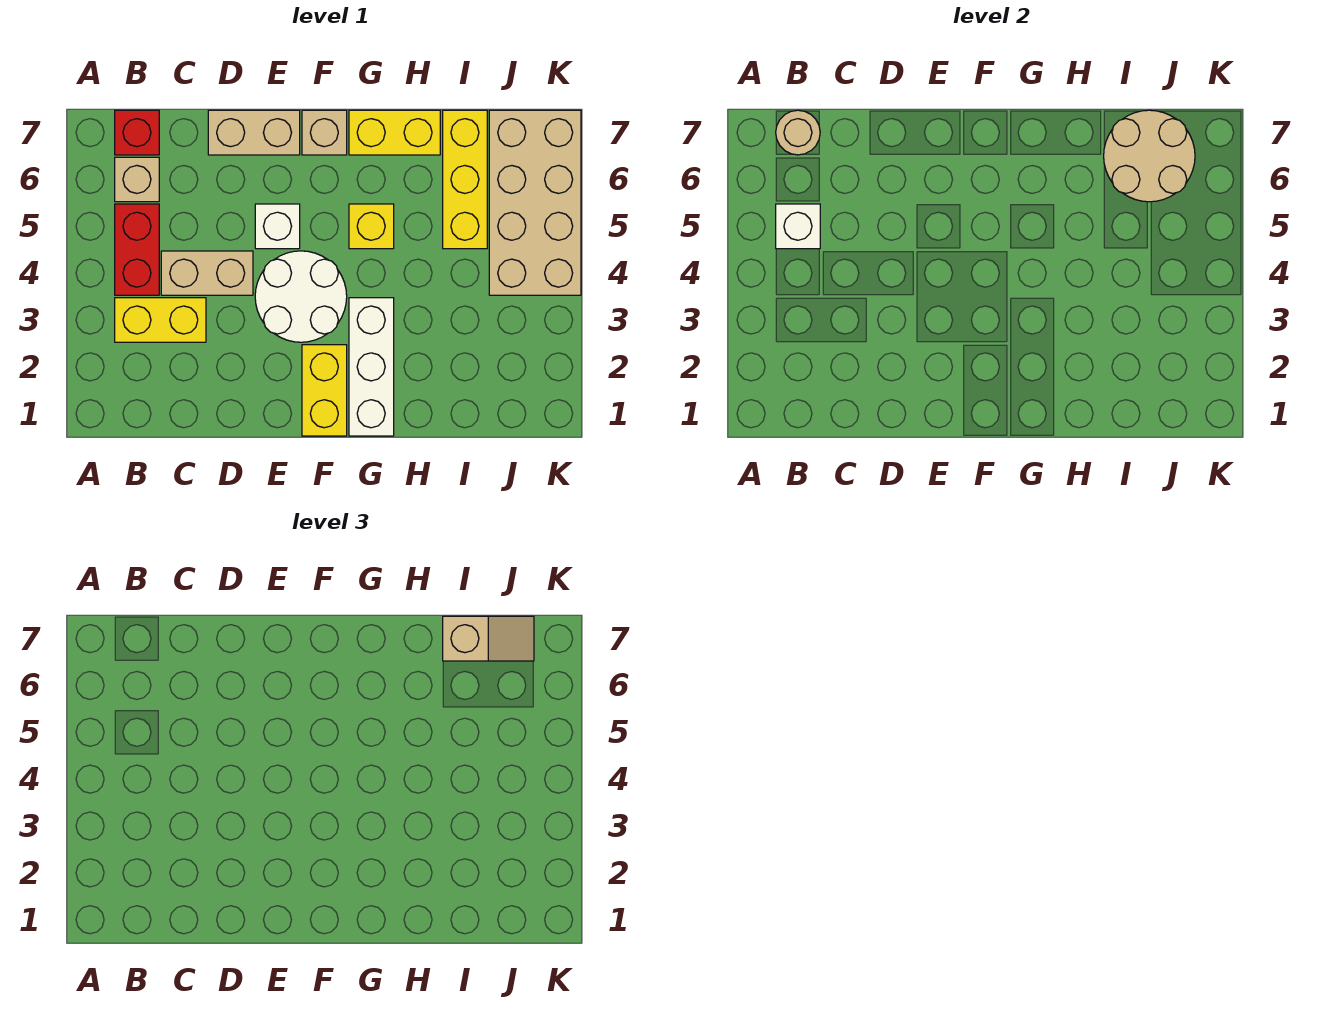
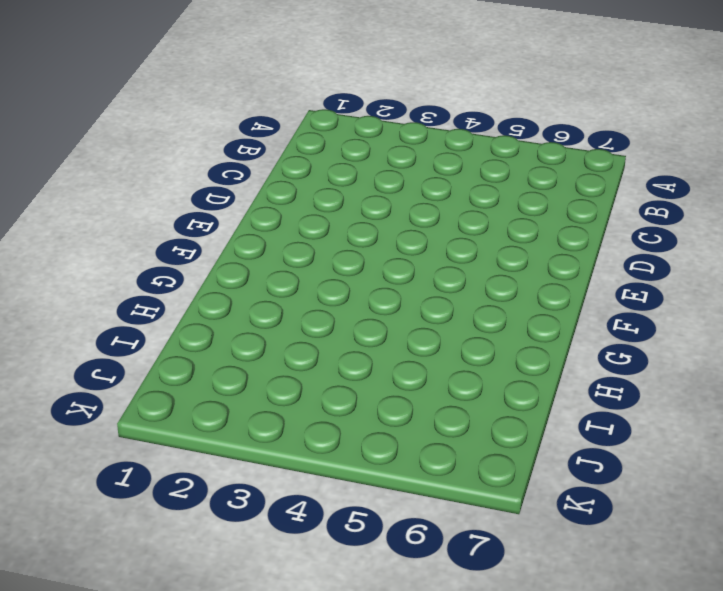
none -> yellow brick B3:C3 level 1
none -> red brick B4:B5 level 1
none -> tan brick B6 level 1

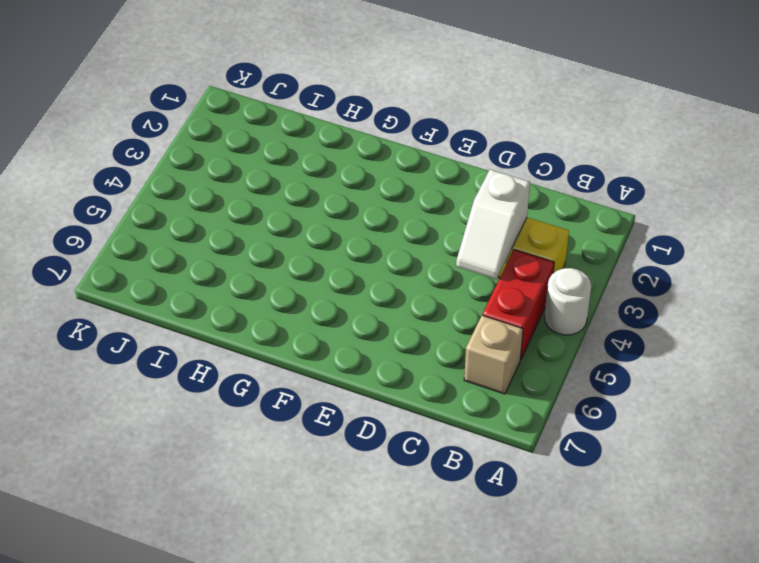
white round brick A4 level 1 -> none
white slope C3:C4 level 2 top 3 -> none
none -> red brick B7 level 1
none -> tan brick C4:D4 level 1
none -> tan brick D7:E7 level 1

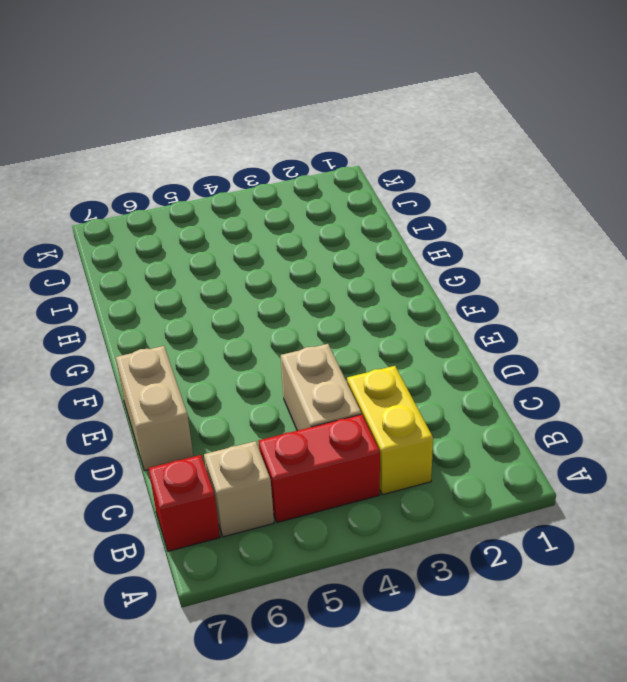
none -> white round brick E3:F4 level 1
none -> white brick E5 level 1
none -> yellow brick F1:F2 level 1

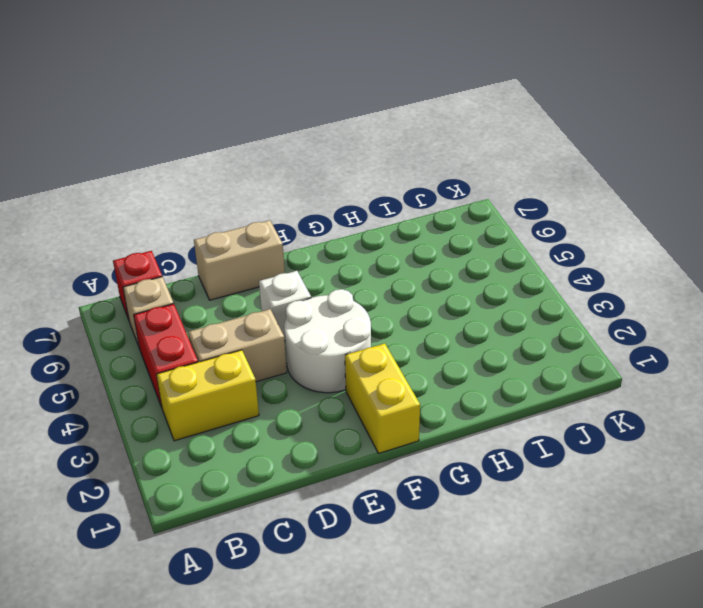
none -> tan brick F7 level 1
none -> white brick G1:G3 level 1
none -> yellow brick G5 level 1

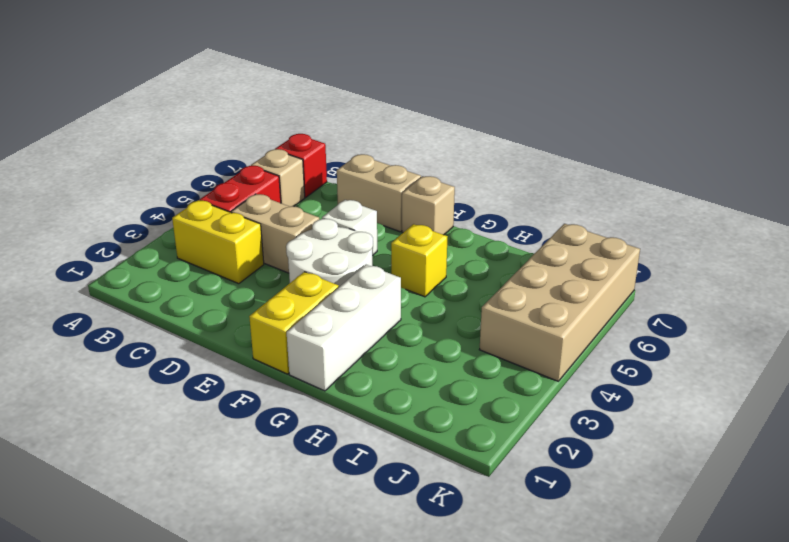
none -> yellow brick G7:H7 level 1
none -> yellow brick I5:I7 level 1
none -> white brick B5 level 2

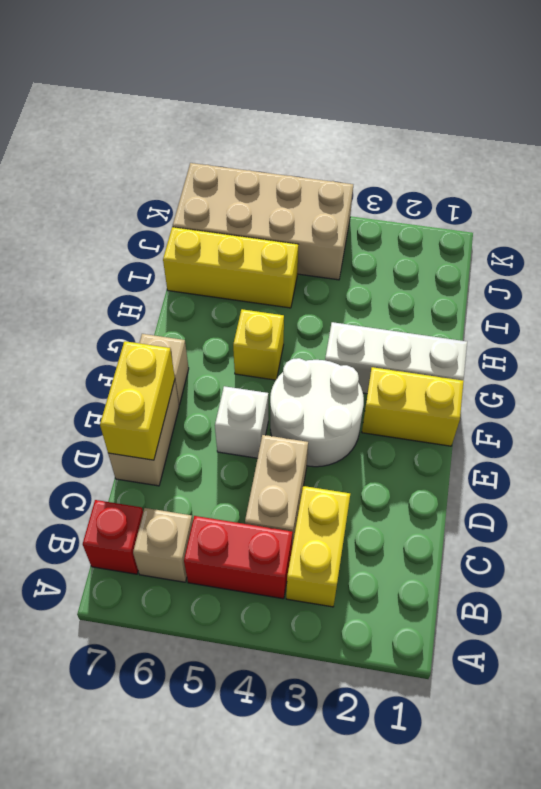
yellow brick D7:E7 level 2 -> yellow brick G7:H7 level 1
none -> white brick B5 level 2
none -> tan round brick B7 level 2
none -> tan round brick I6:J7 level 2

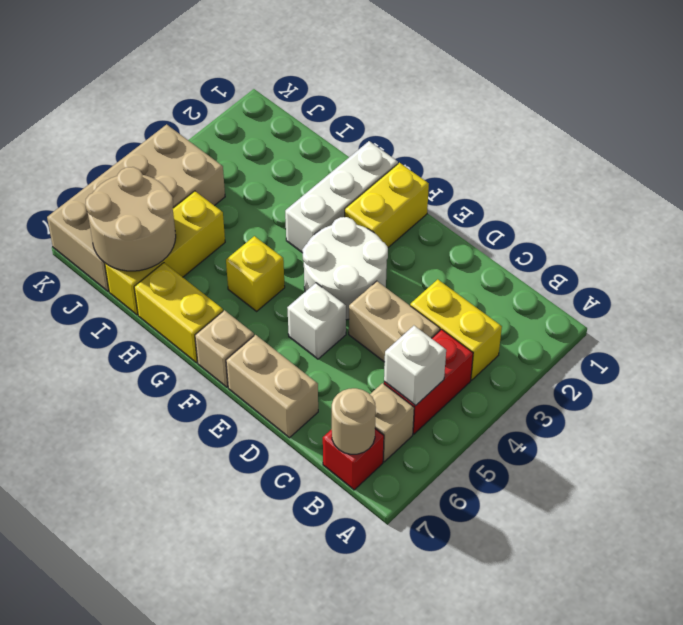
none -> tan slope I7:J7 level 3 top I

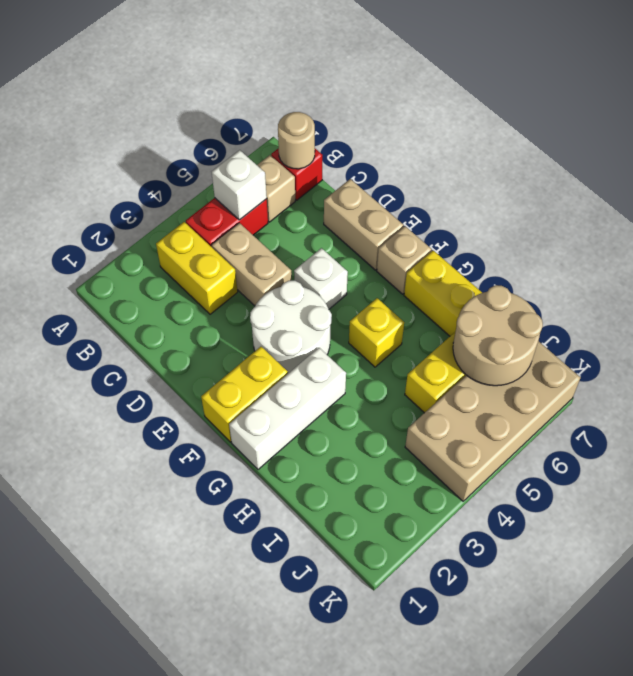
none -> tan slope I7:J7 level 3 top I

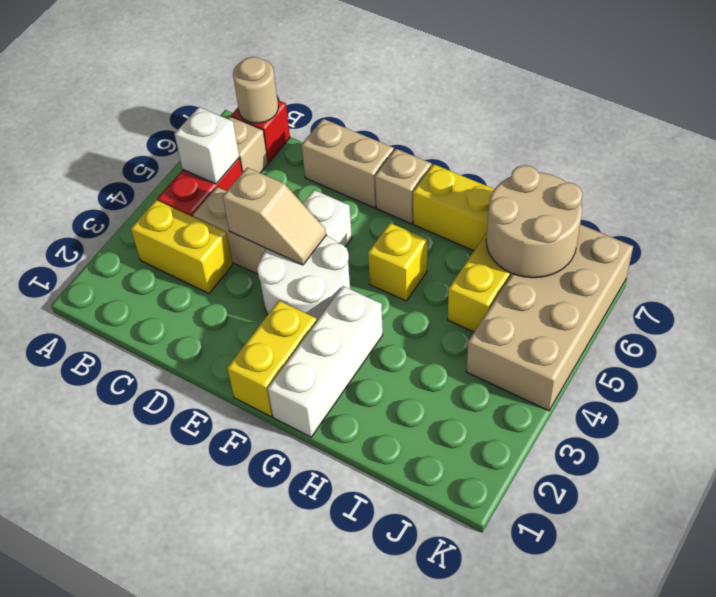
tan slope D4:E4 level 2 top D -> tan slope I7:J7 level 3 top I

